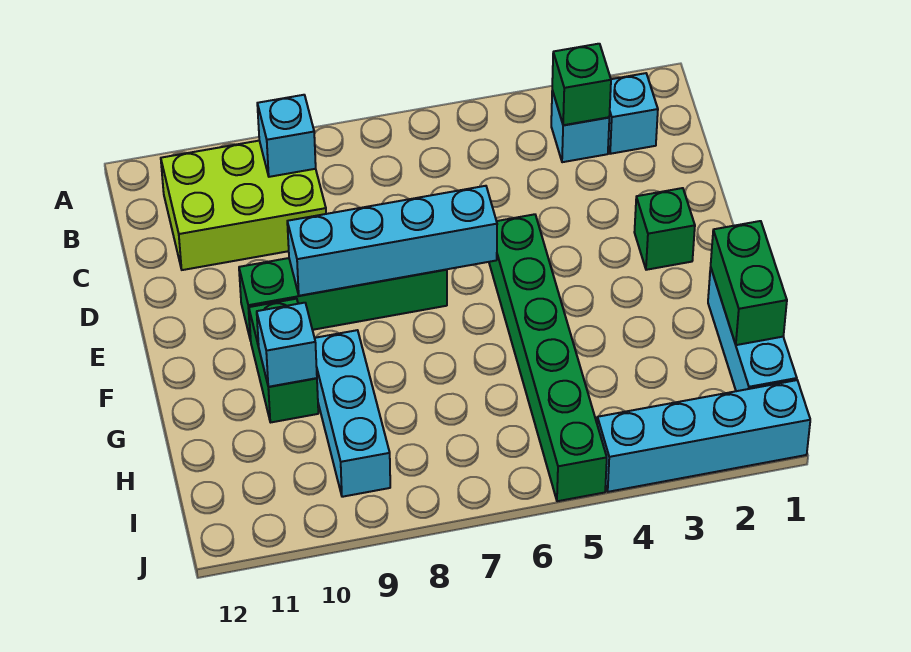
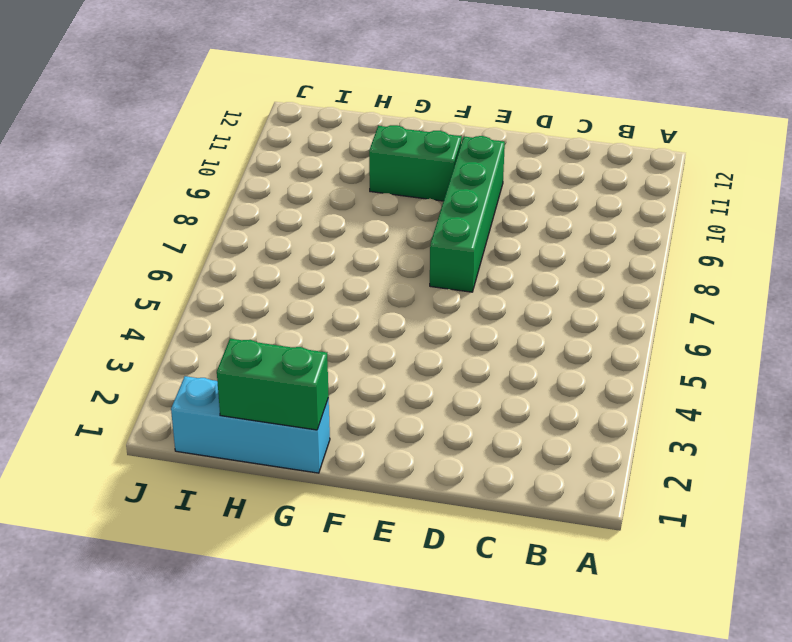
none -> cyan brick B2 level 1
none -> cyan brick B3 level 1
none -> lime brick B9:C11 level 1

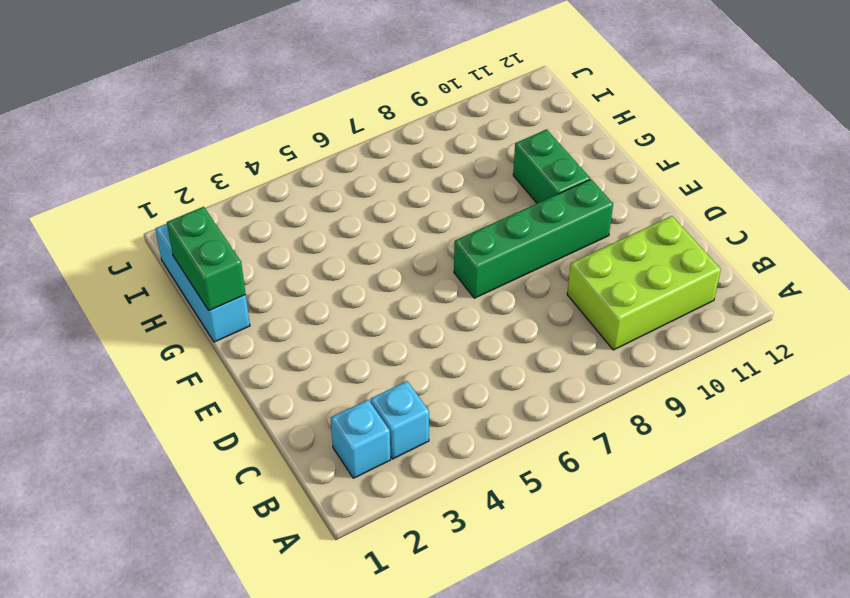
none -> green brick E2 level 1
none -> green brick E5:J5 level 1
none -> cyan brick G9:I9 level 1

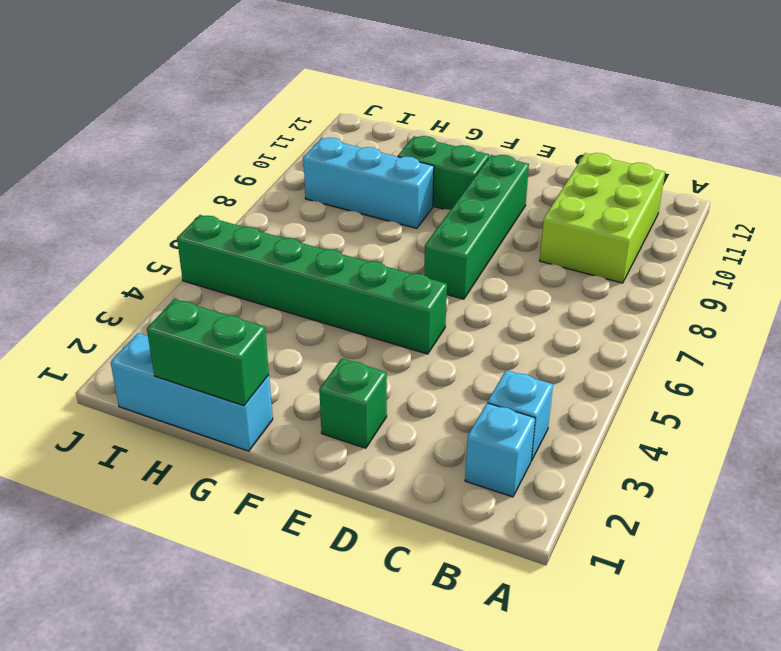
none -> cyan brick J1:J4 level 1
none -> green brick B3 level 2
none -> cyan brick B9 level 2

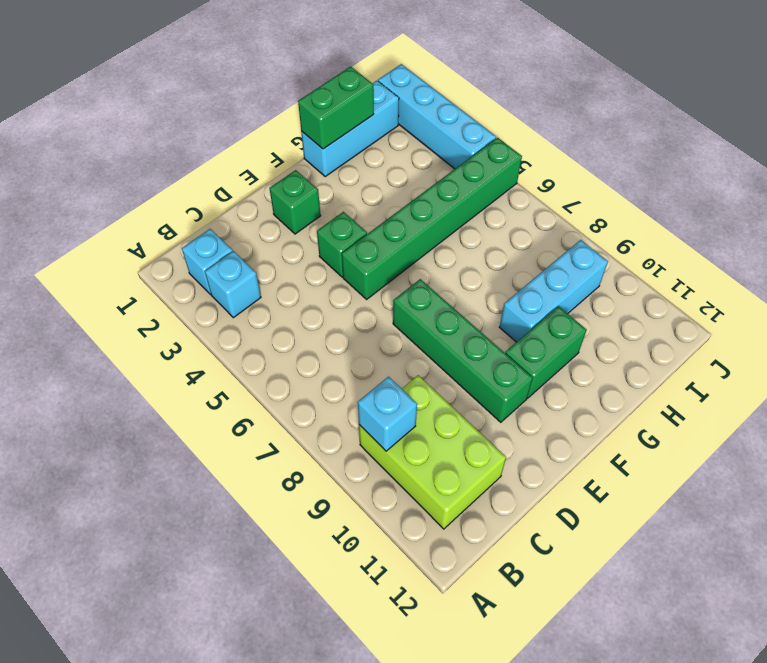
green brick E4 level 1 -> green brick B3 level 2
none -> cyan brick E6:E9 level 2
none -> cyan brick G10 level 2

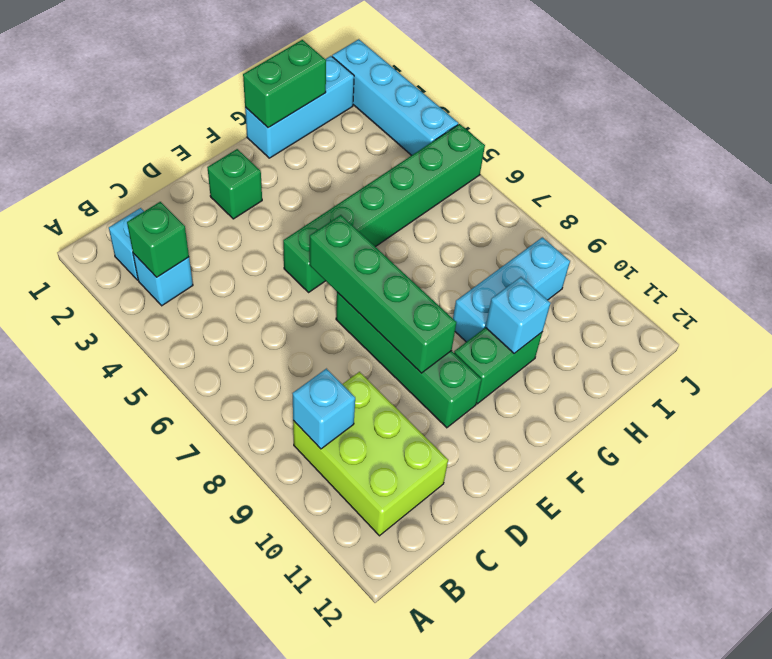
green brick E6:E9 level 2 -> cyan brick E6:E9 level 2

